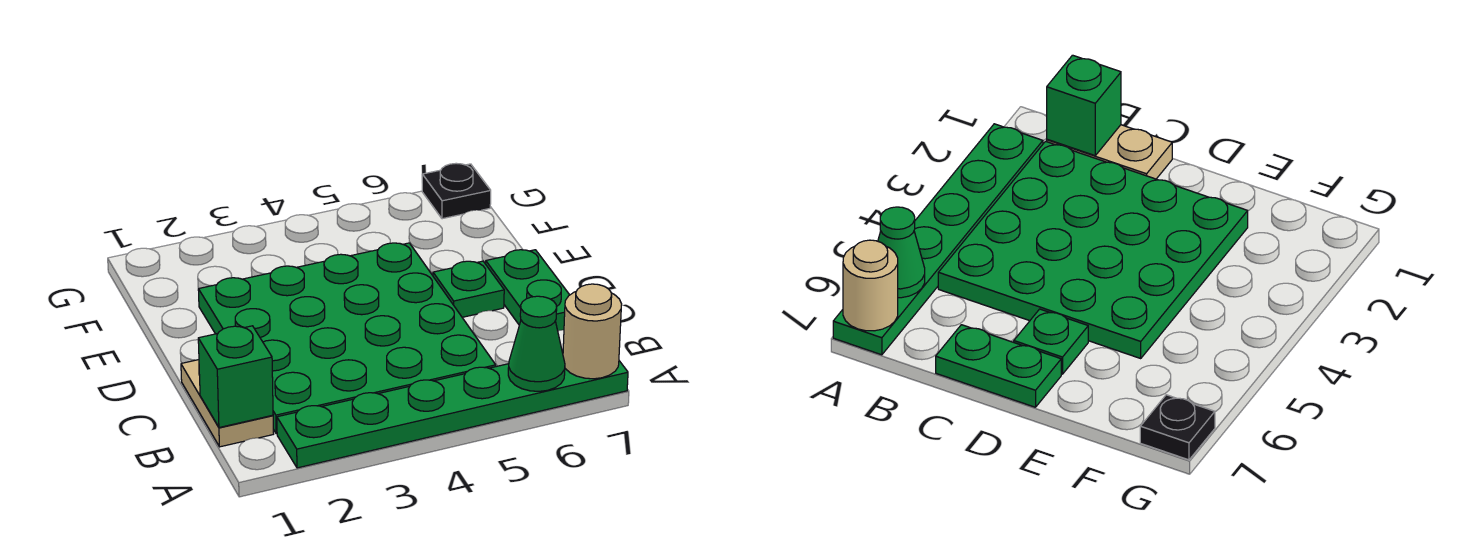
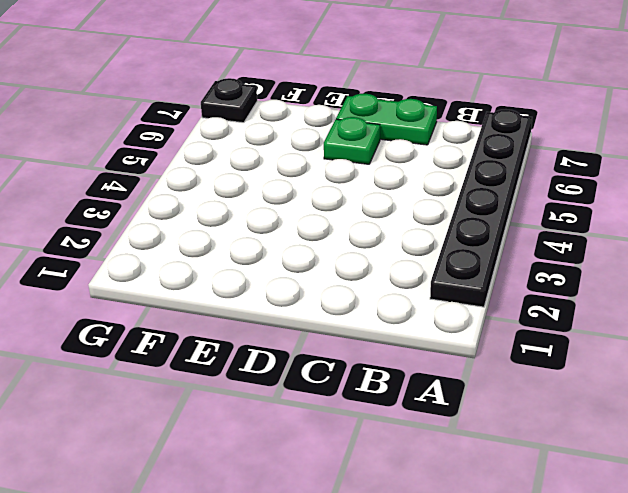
black plate A2:A7 level 1 -> green plate A2:A7 level 1
none -> tan plate B1:C1 level 1
none -> green plate B2:E5 level 1

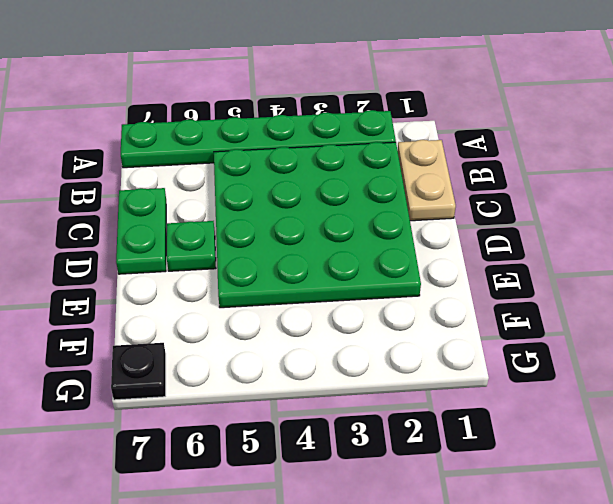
none -> green cone A6 level 2
none -> tan round brick A7 level 2

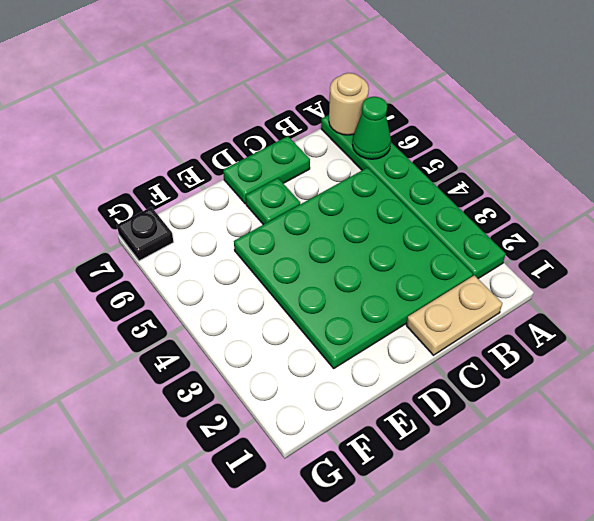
none -> green brick B1 level 2

